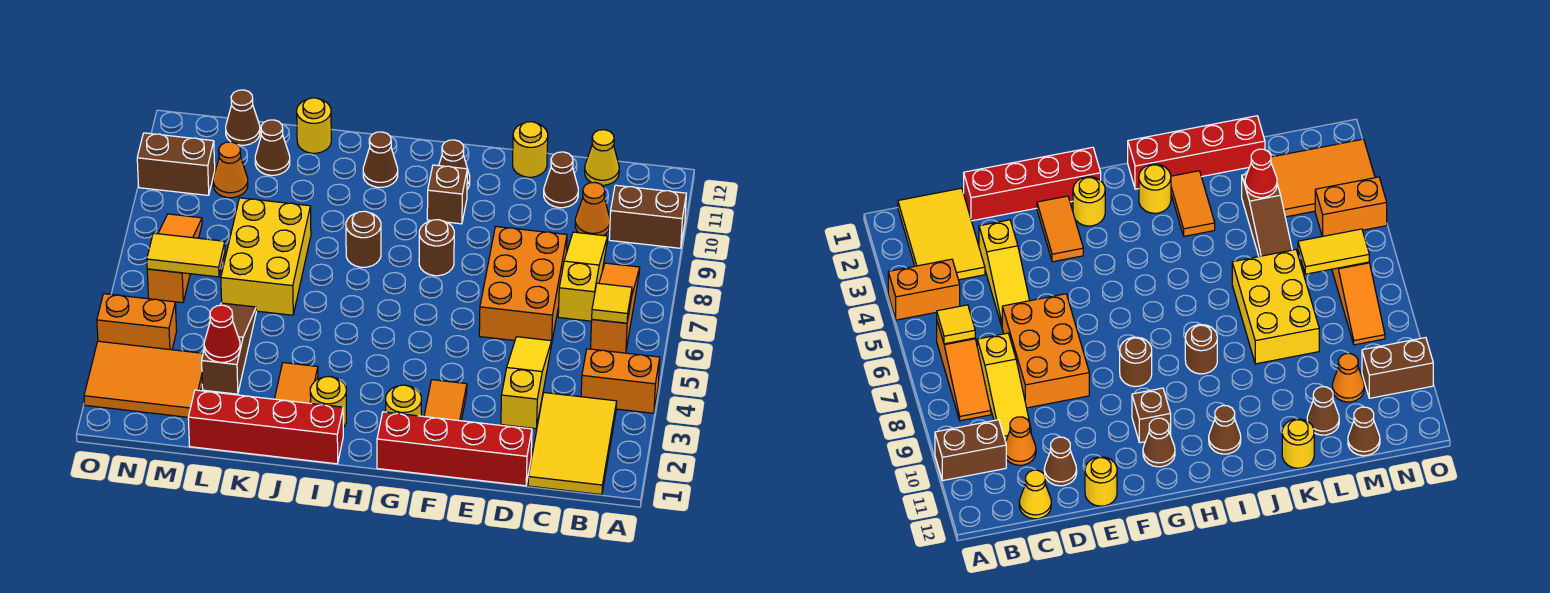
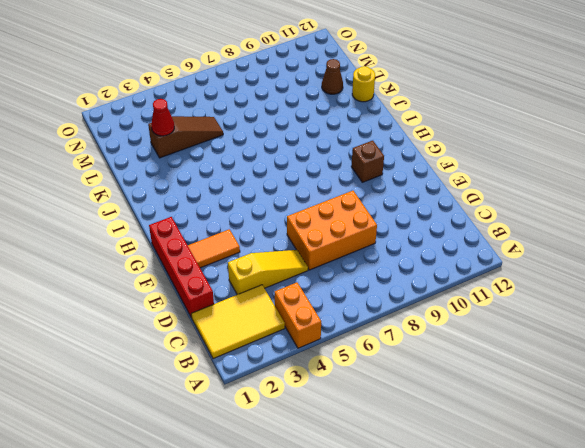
none -> brown brick A10:B10 level 1
none -> orange slope B6:B8 level 1 top 6
none -> yellow slope C7:C9 level 1 top 7
none -> orange cone C10 level 1

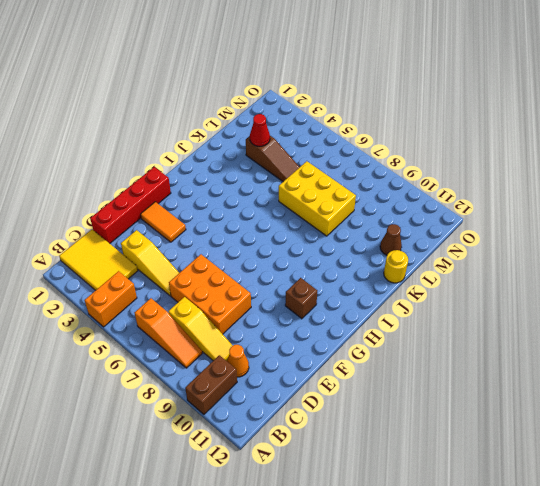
none -> yellow cone C12 level 1
none -> brown cone D11 level 1
none -> yellow round brick E12 level 1
none -> yellow round brick G2 level 1

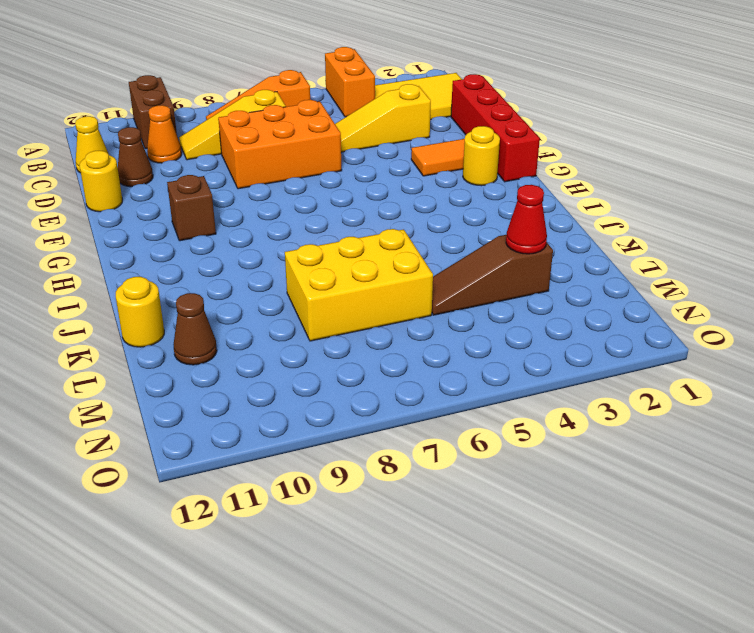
none -> brown round brick G8 level 1
none -> brown cone G11 level 1
none -> red brick I1:L1 level 1
none -> yellow round brick I2 level 1

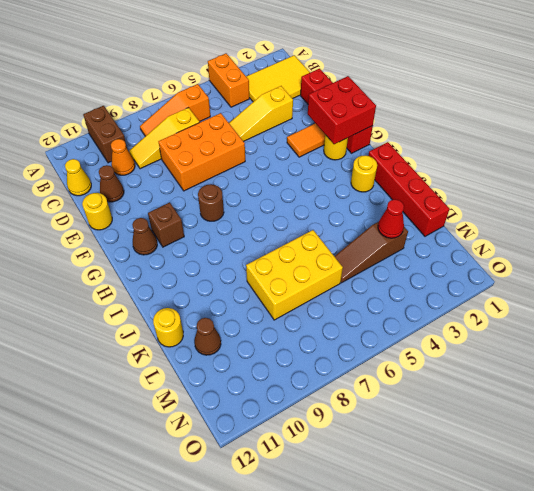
red brick F1:G2 level 2 -> none
none -> brown round brick I8 level 1
none -> brown cone I11 level 1
none -> orange tile J2:J3 level 1
none -> orange tile M2:O3 level 1

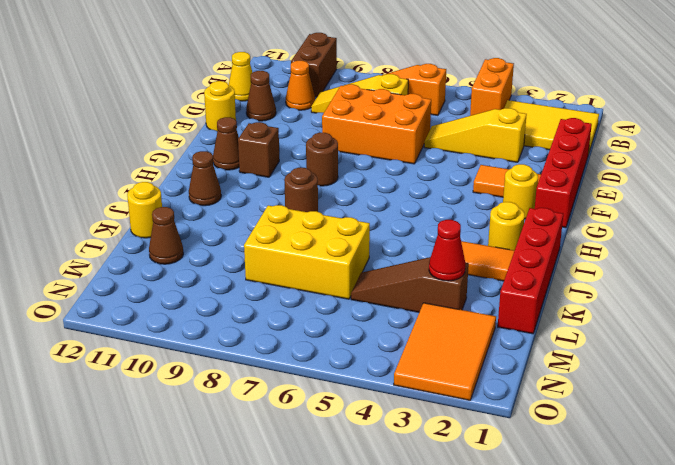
none -> orange cone M10 level 1
none -> brown cone M12 level 1
none -> orange brick N4:O4 level 1
none -> orange slope N6:N8 level 1 top 6

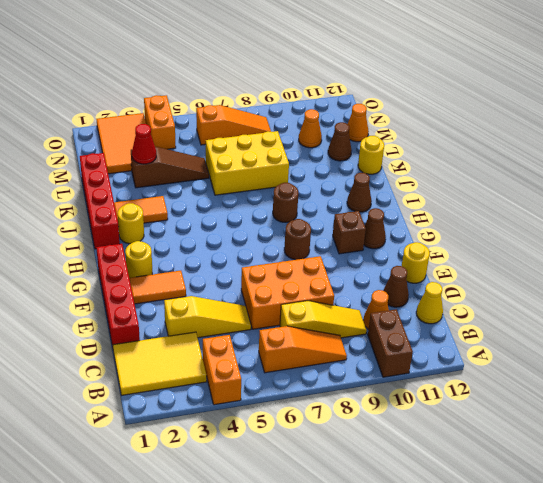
orange cone M12 level 1 -> brown cone M12 level 1
none -> brown brick N10:O10 level 1
none -> yellow tile B6 level 2
none -> yellow tile M6:N6 level 2

